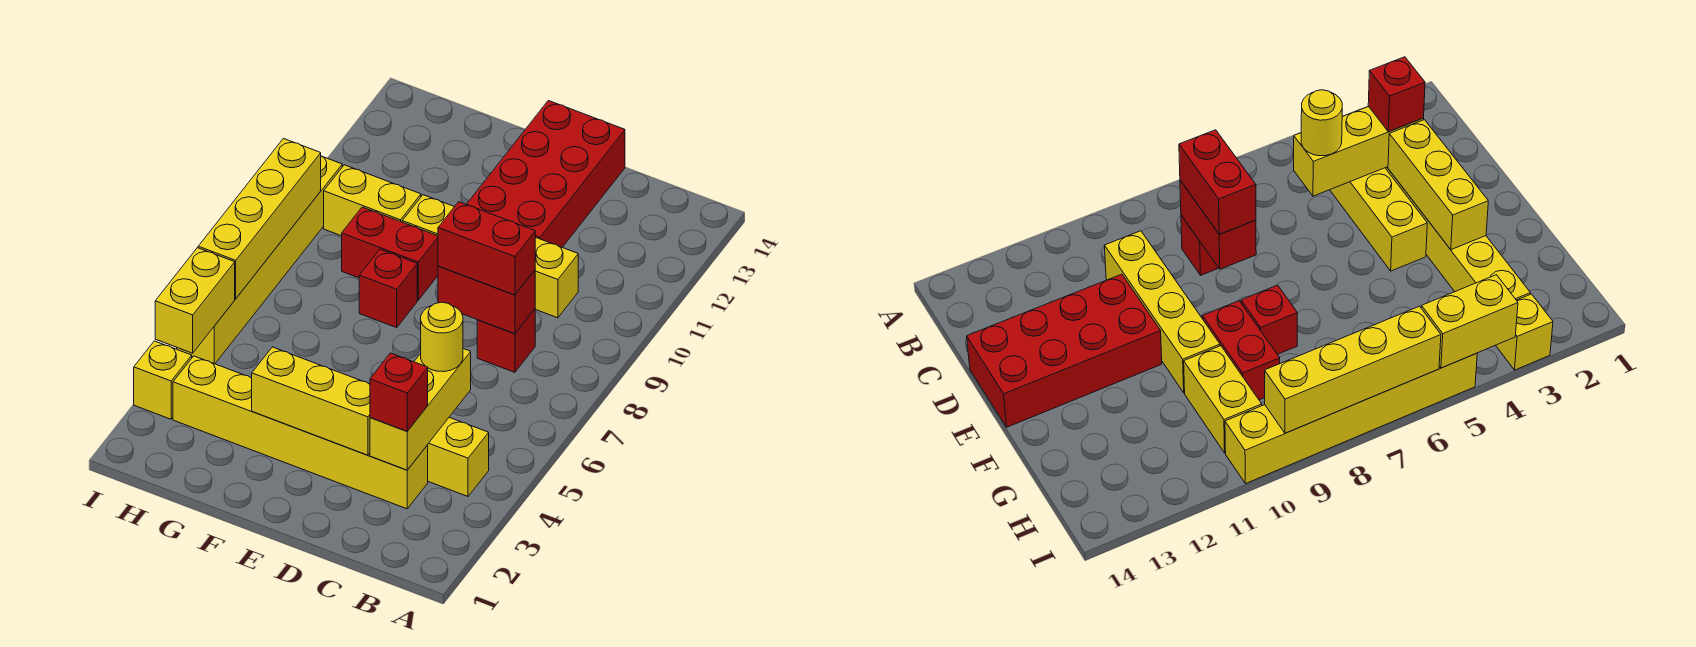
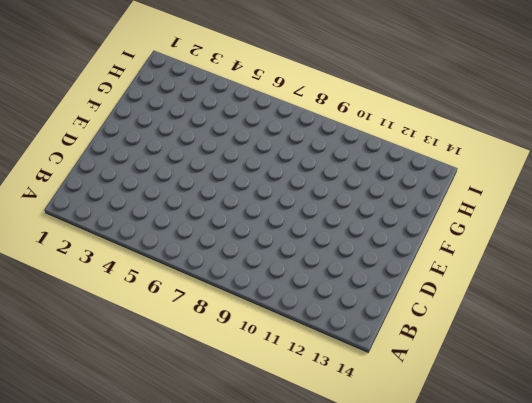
none -> yellow brick B4:E4 level 1
none -> yellow brick C3:H3 level 1
none -> red brick C8 level 1

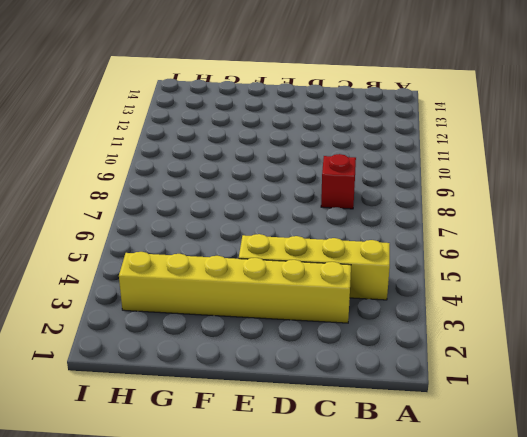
none -> yellow brick C10:F10 level 1
none -> red brick D11:E14 level 1
none -> red brick F8 level 1

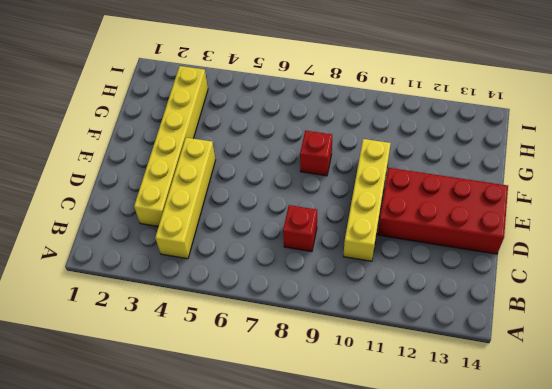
none -> red brick F9:G9 level 1
none -> yellow brick G10:H10 level 1
none -> yellow brick I3 level 1

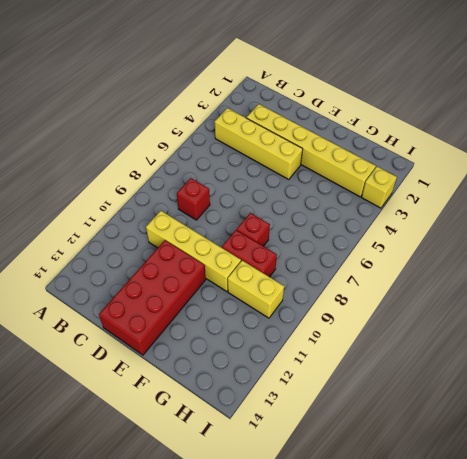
none -> yellow brick I5:I10 level 1
none -> yellow brick C3:C5 level 2
none -> red brick C8:D8 level 2

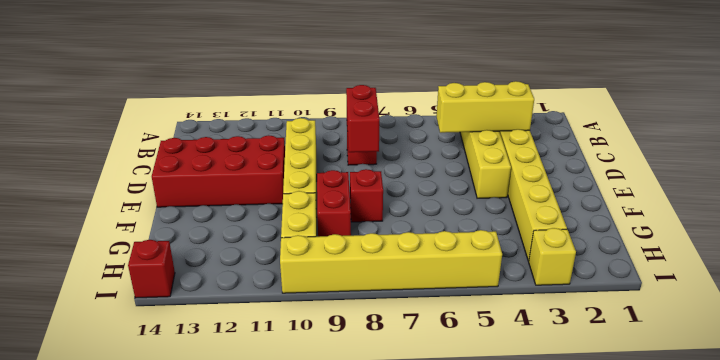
red brick I14 level 1 -> red brick C3 level 3
none -> yellow brick D3:F3 level 2
none -> yellow brick I4:I5 level 2
none -> yellow brick I6:I9 level 2

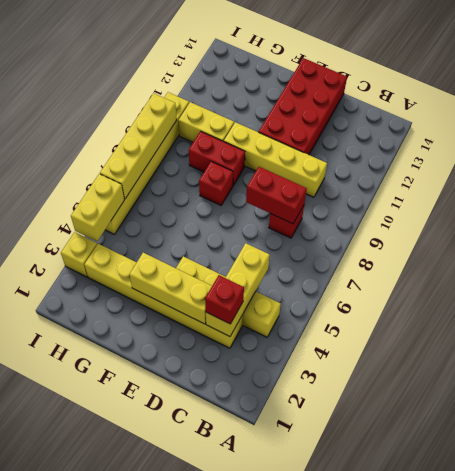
none -> yellow round brick C5 level 3
none -> red brick C8:D8 level 3

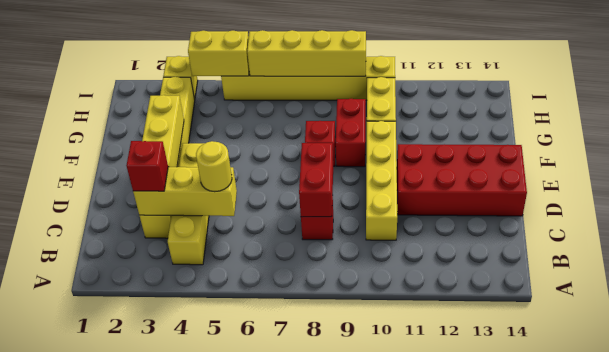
none -> red brick C8:D8 level 3

